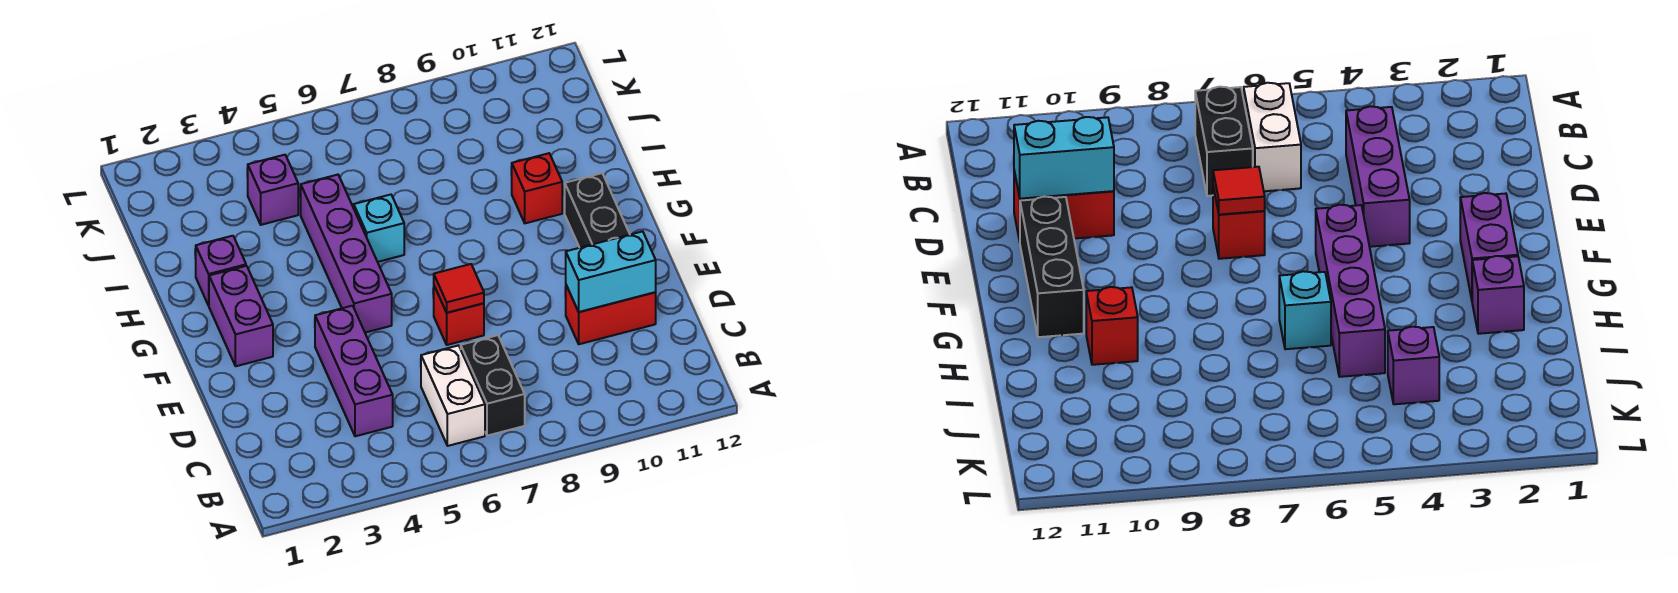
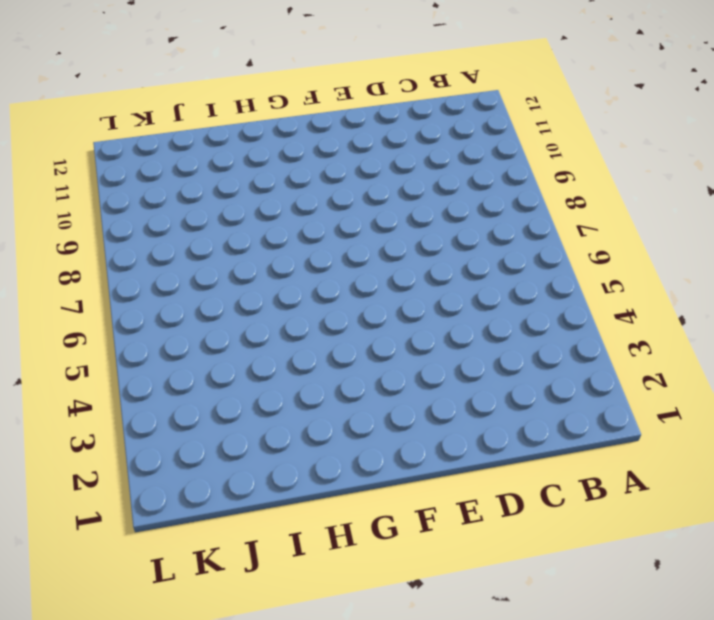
none -> white brick B6:C6 level 1
none -> black brick B7:C7 level 1
none -> purple brick C4:E4 level 1

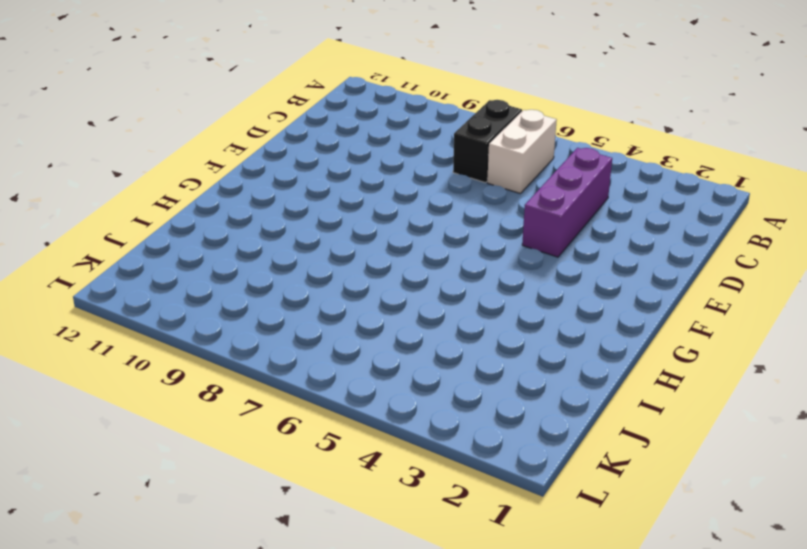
none -> red brick D10:D11 level 1
none -> red brick E7 level 1
none -> black brick E11:G11 level 1

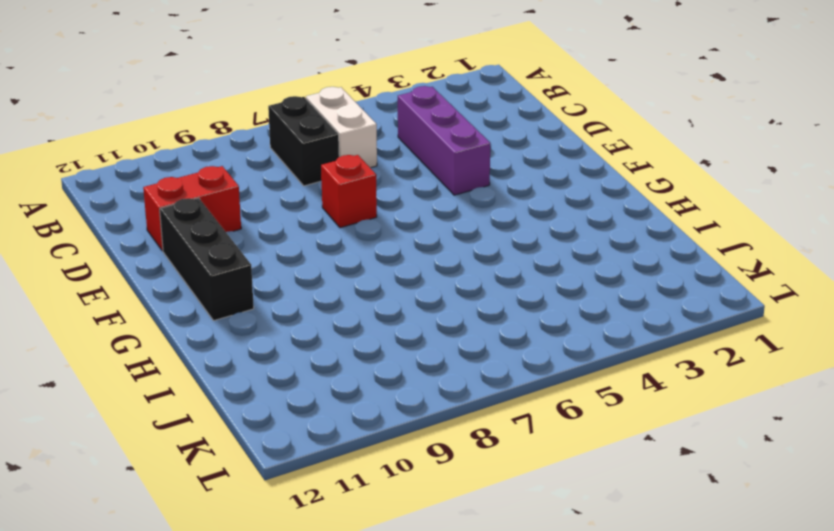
none -> purple brick F2:G2 level 1
none -> purple brick F5:I5 level 1
none -> purple brick H2 level 1

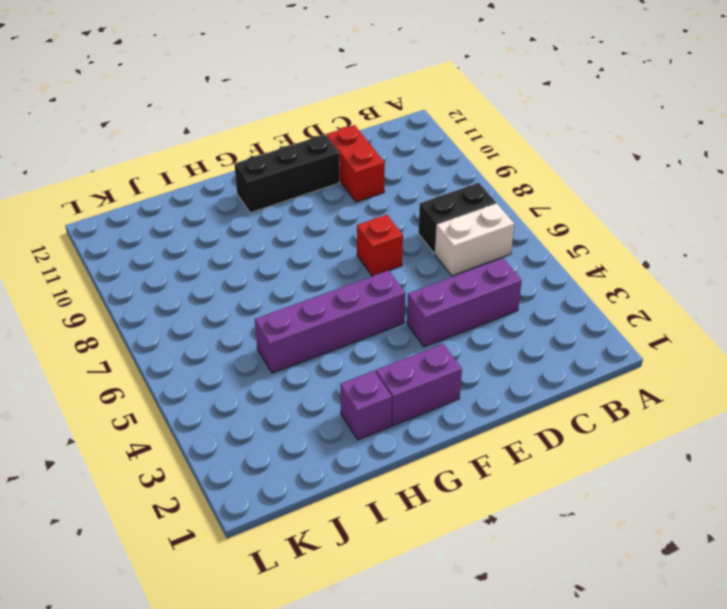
none -> cyan brick H6 level 1
none -> red brick H10 level 1
none -> purple brick J4 level 1

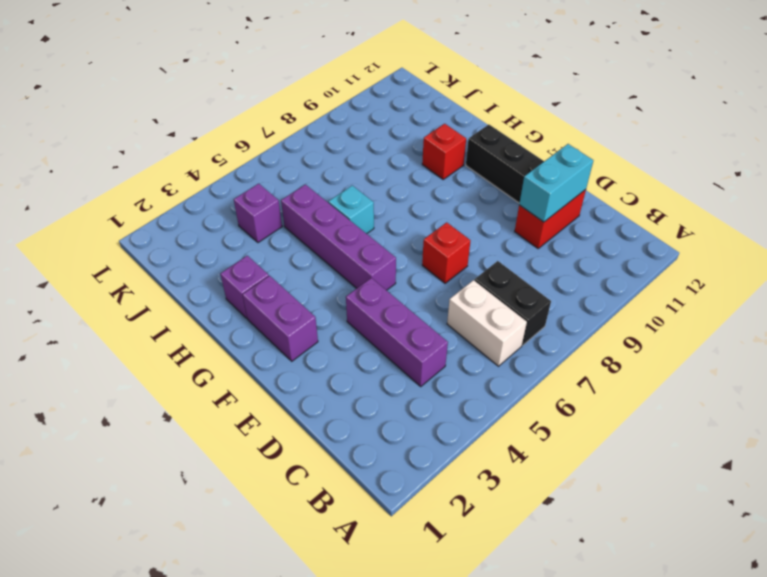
none -> red tile E7 level 2

